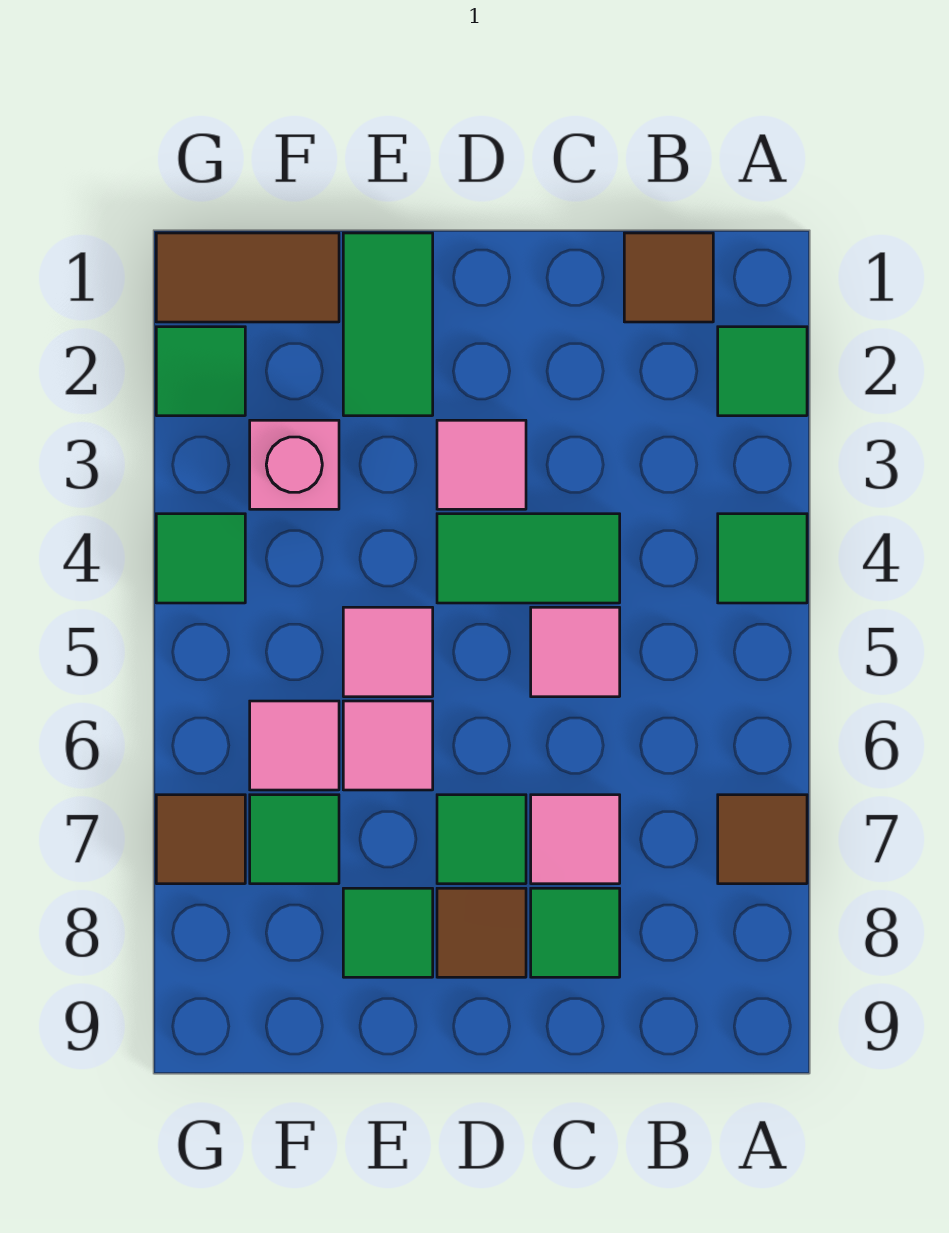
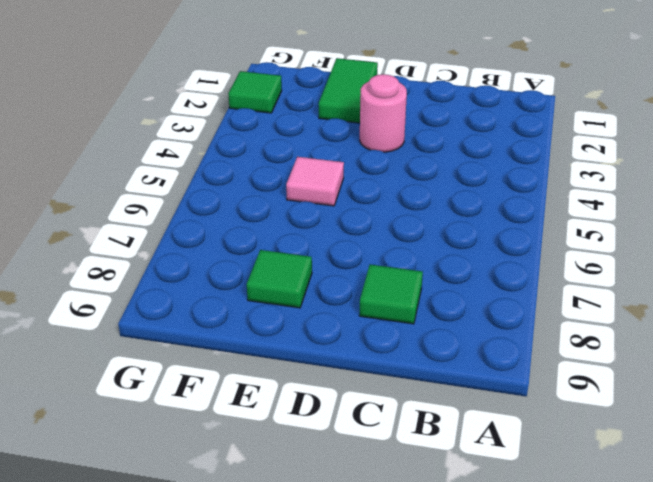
pink round brick D3 level 1 -> pink tile D3 level 1
none -> green tile A2 level 1
none -> green tile A4 level 1
none -> brown tile A7 level 1

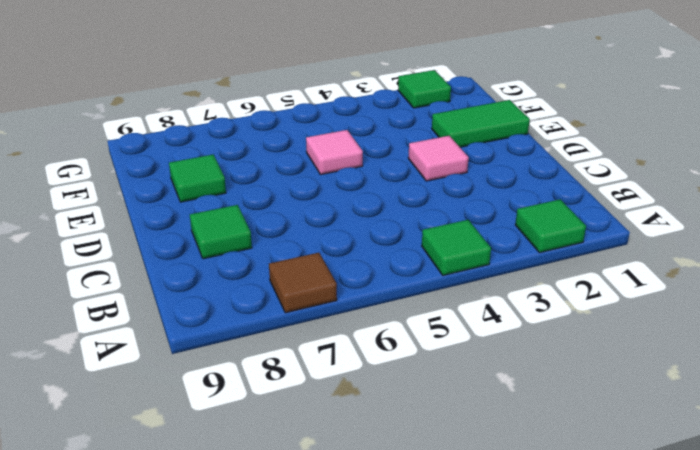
none -> brown tile B1 level 1
none -> green tile C4:D4 level 1
none -> pink tile C5 level 1

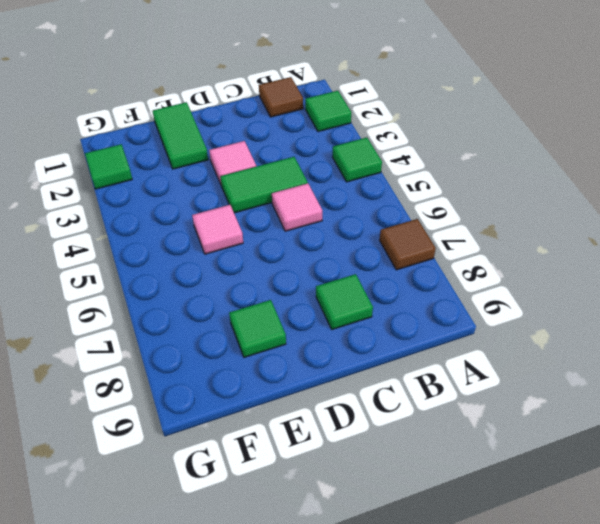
none -> pink tile C7 level 1
none -> green tile D7 level 1
none -> brown tile D8 level 1

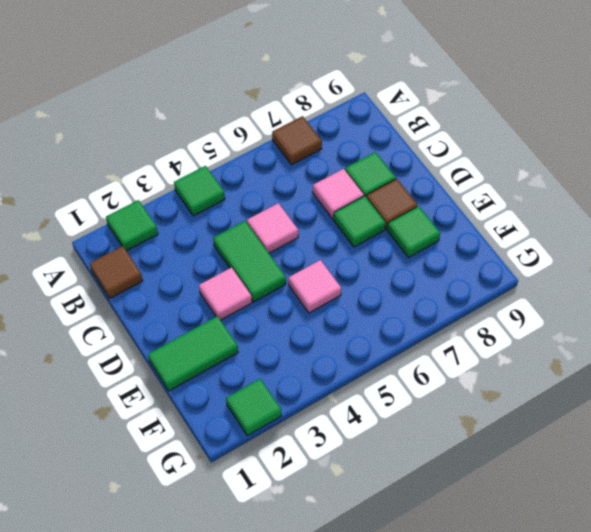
none -> pink tile E6 level 1
none -> brown tile F1:G1 level 1
none -> pink brick F3 level 1

